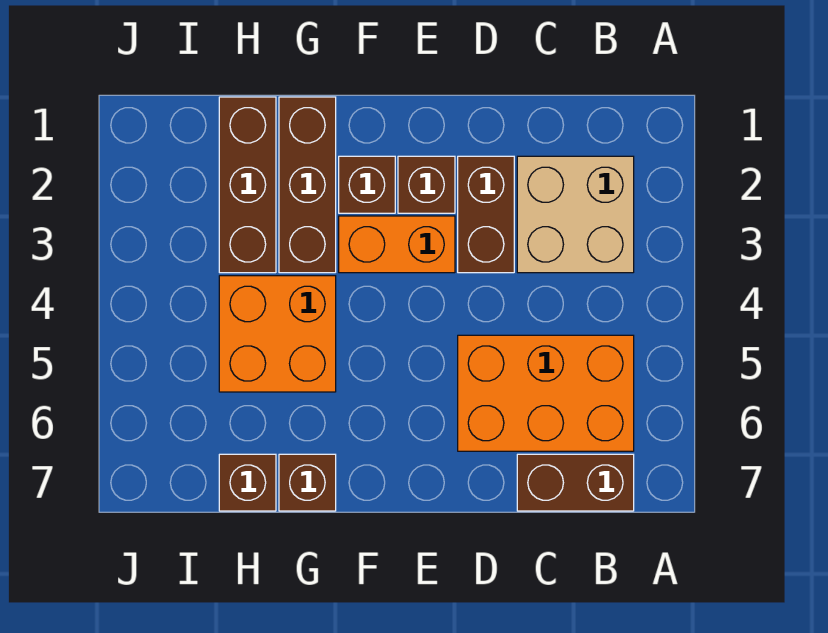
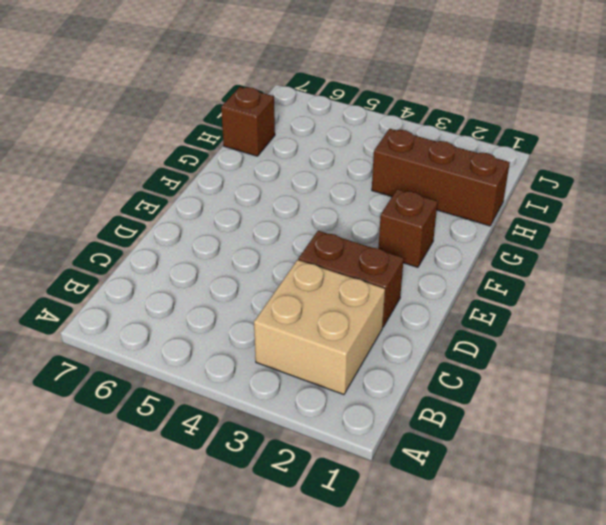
none -> orange brick B5:D6 level 1
none -> brown brick B7:C7 level 1
none -> brown brick E2 level 1

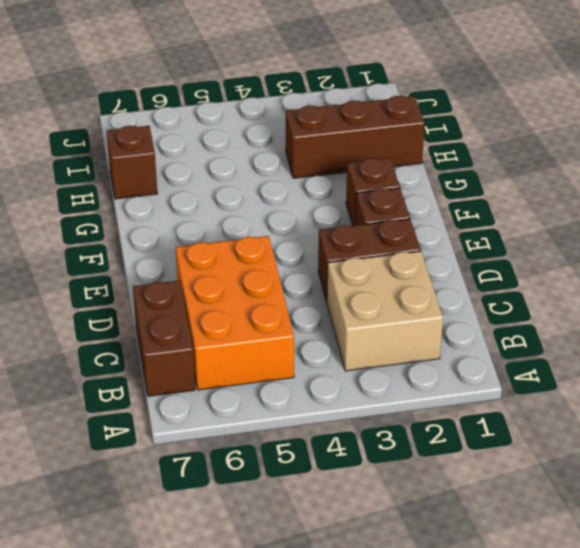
none -> orange brick E3:F3 level 1
none -> brown brick G1:G3 level 1
none -> orange brick G4:H5 level 1

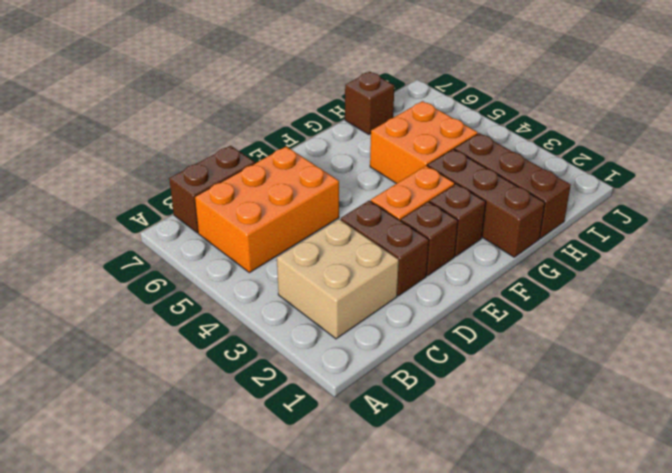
none -> brown brick G7 level 1

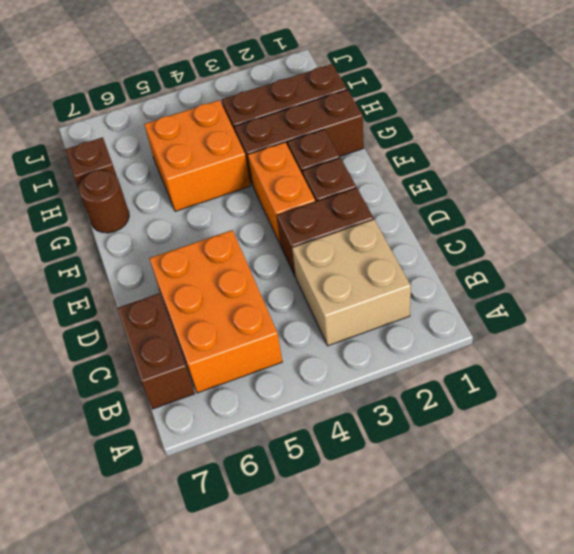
brown round brick G7 level 1 -> brown brick G7 level 1

